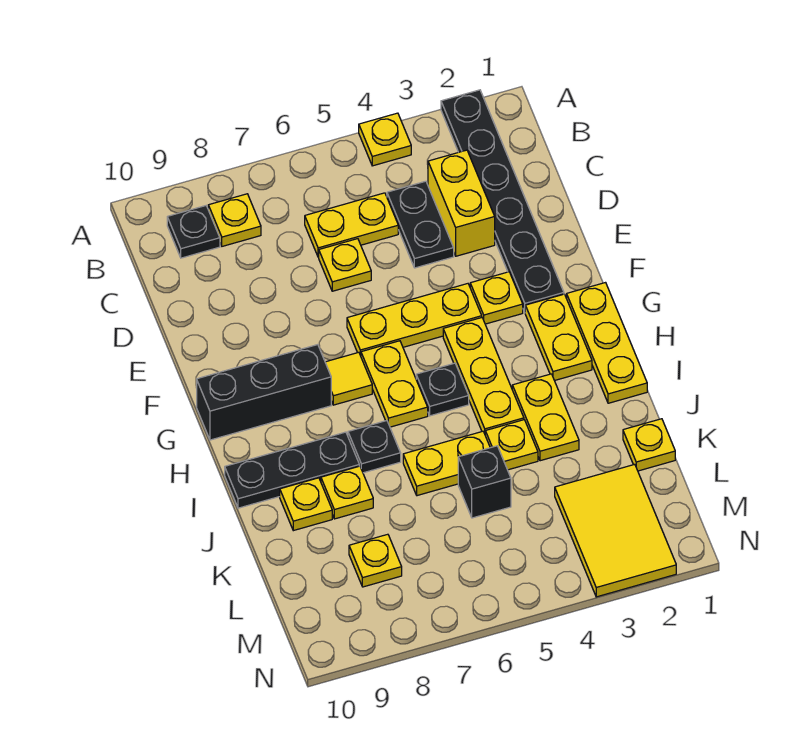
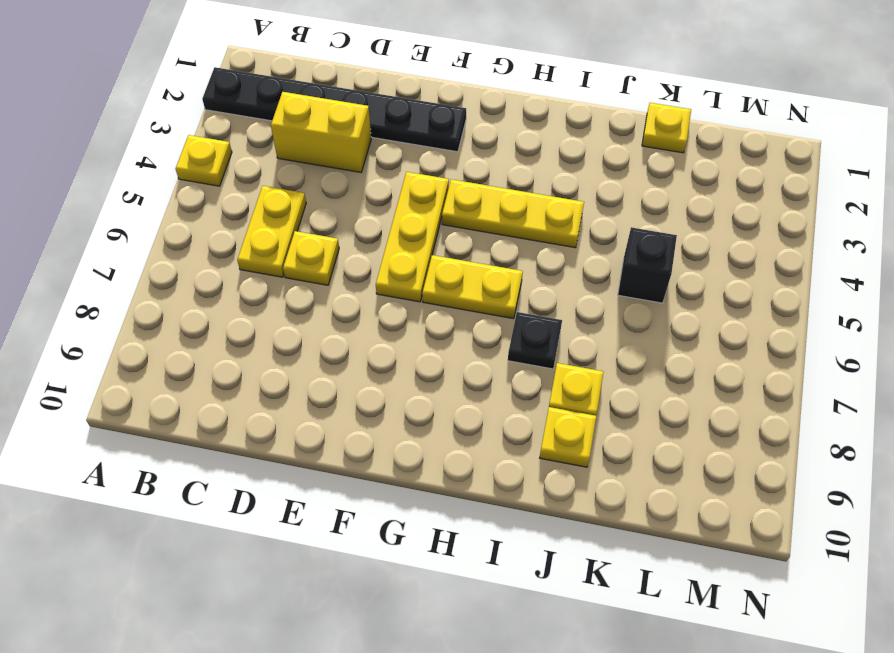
none -> yellow plate B8 level 1
none -> black plate B9 level 1
none -> black plate C4:D4 level 1

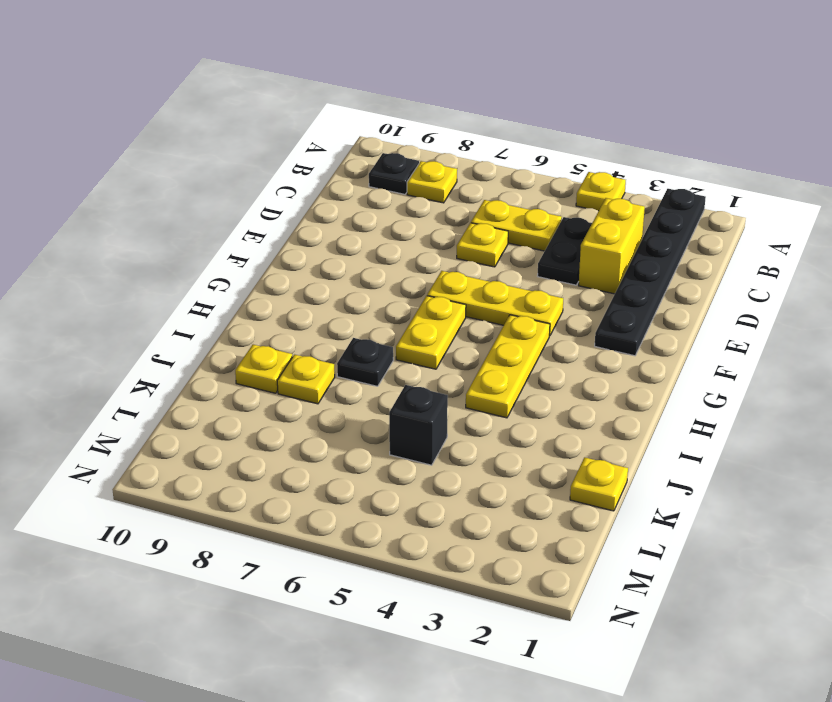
none -> yellow plate F3 level 1
none -> yellow plate G1:I1 level 1
none -> yellow plate G2:H2 level 1

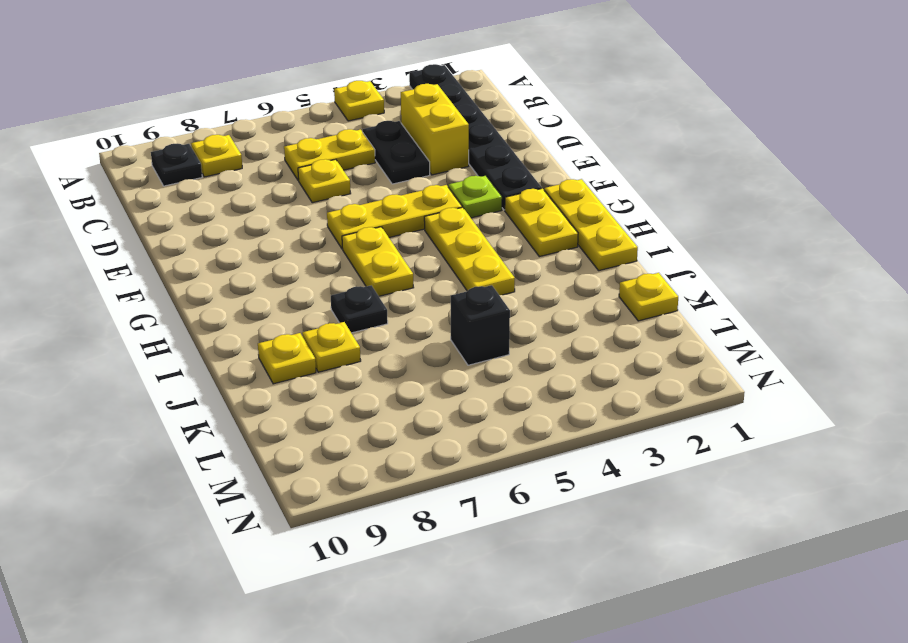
lime plate F3 level 1 -> yellow plate F3 level 1
none -> yellow tile G7 level 1
none -> black brick G8:G10 level 1
none -> black plate H5 level 1

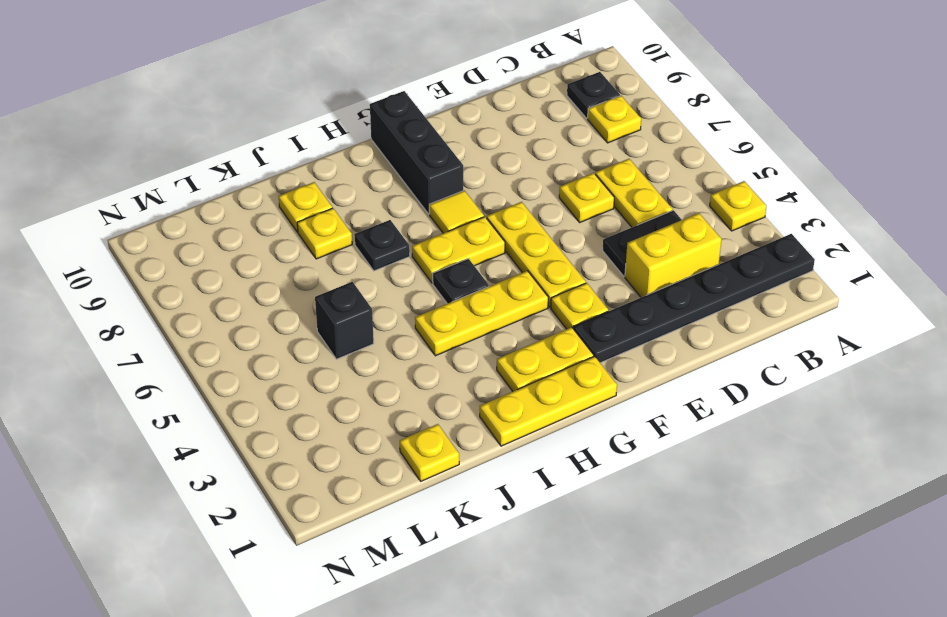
none -> yellow plate I3:J3 level 1
none -> black plate I8:I10 level 1
none -> yellow plate J4 level 1

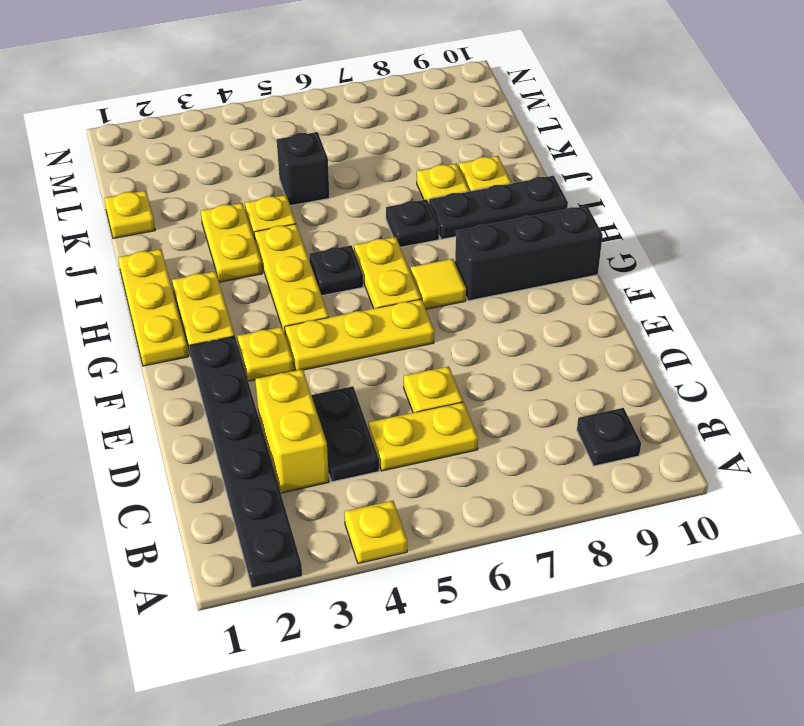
none -> yellow plate B8 level 1
none -> yellow plate J5:J6 level 1
none -> yellow tile L2:N3 level 1

